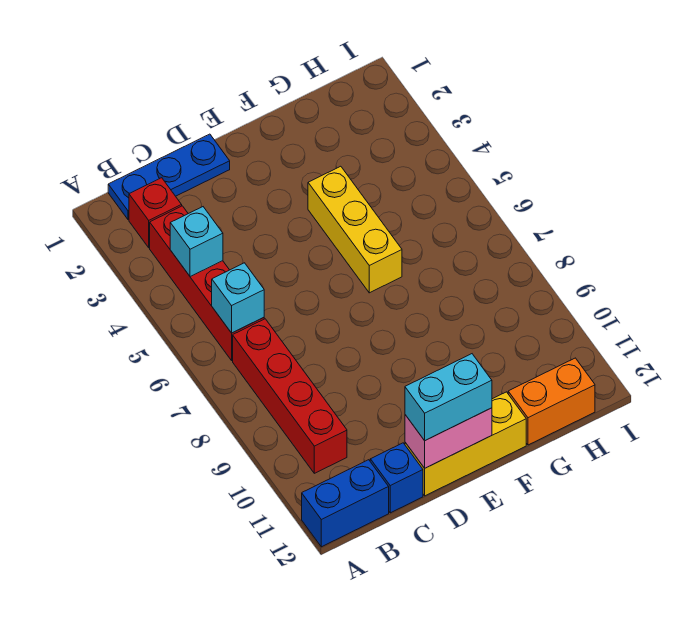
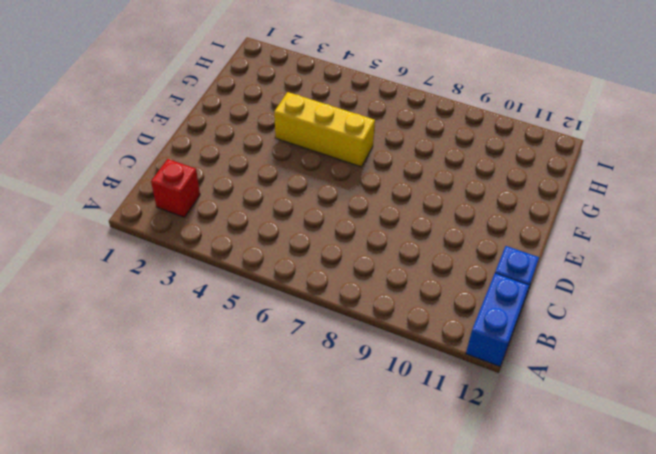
none -> blue plate B1:D1 level 1
none -> red brick B3:B6 level 1
none -> red brick B7:B10 level 1

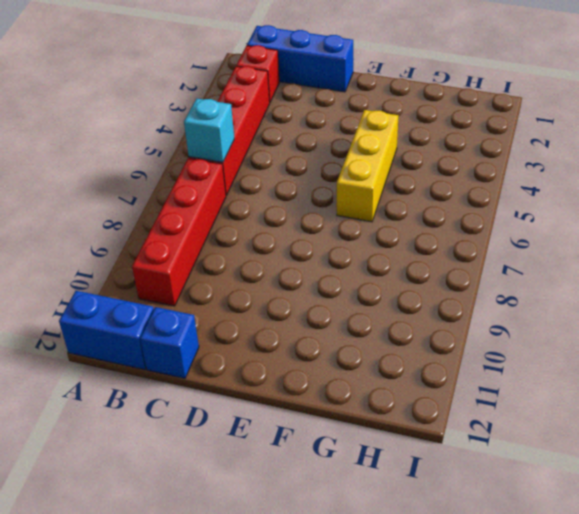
blue brick B1:D1 level 1 -> blue plate B1:D1 level 1
none -> yellow brick D12:F12 level 1
none -> orange brick G12:H12 level 1
none -> cyan brick B4 level 2

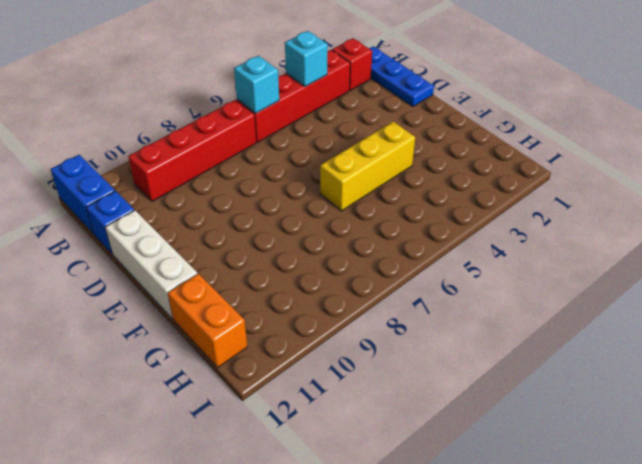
white brick D12:F12 level 1 -> yellow brick D12:F12 level 1
none -> pink brick D12:E12 level 2
none -> cyan brick D12:E12 level 3

